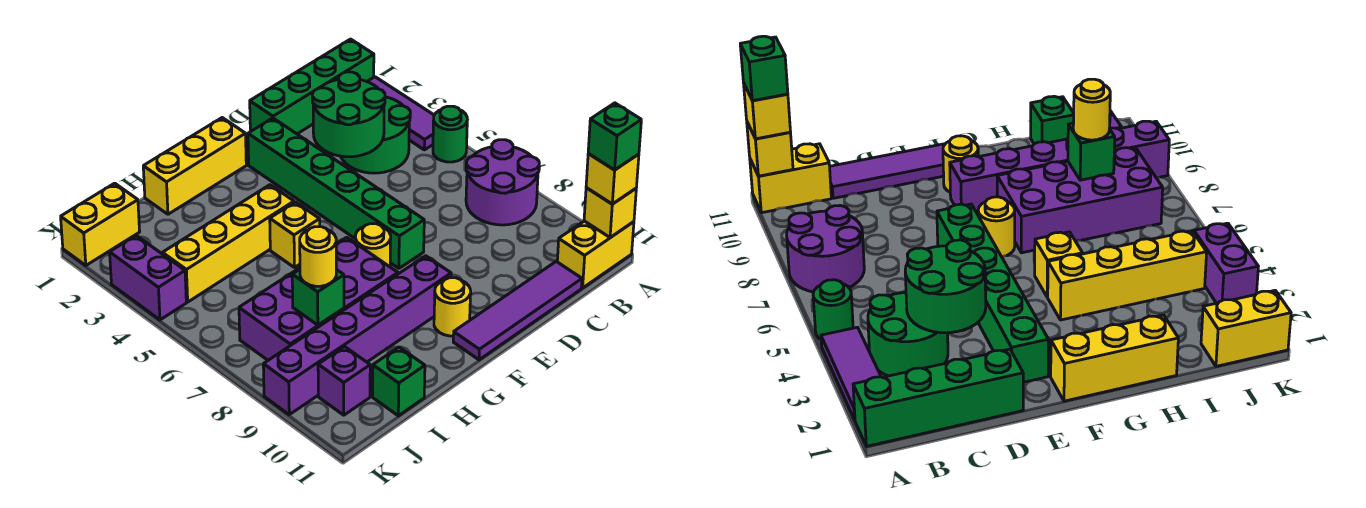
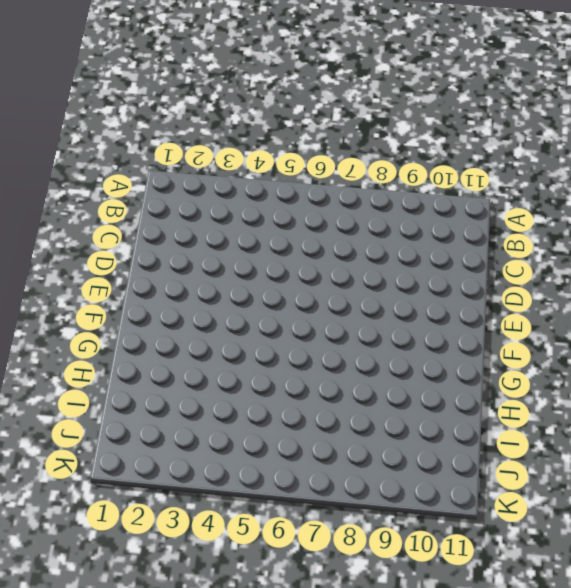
none -> green brick A1:D1 level 1
none -> purple tile A2:A4 level 1
none -> green round brick A5 level 1

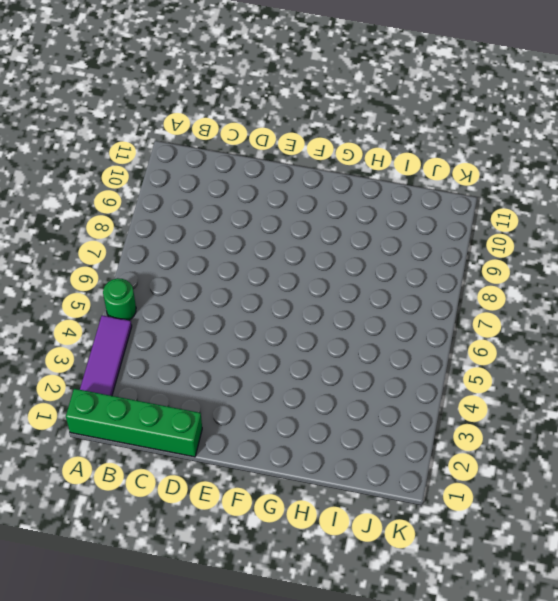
none -> purple round brick A7:B8 level 1
none -> yellow brick A11:B11 level 1
none -> green round brick B3:C4 level 1

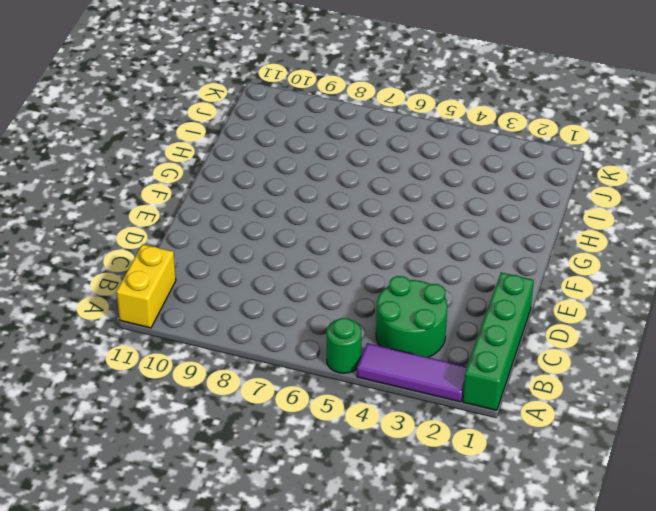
none -> purple round brick A7:B8 level 1
none -> purple tile C11:F11 level 1
none -> green brick E2:E7 level 1

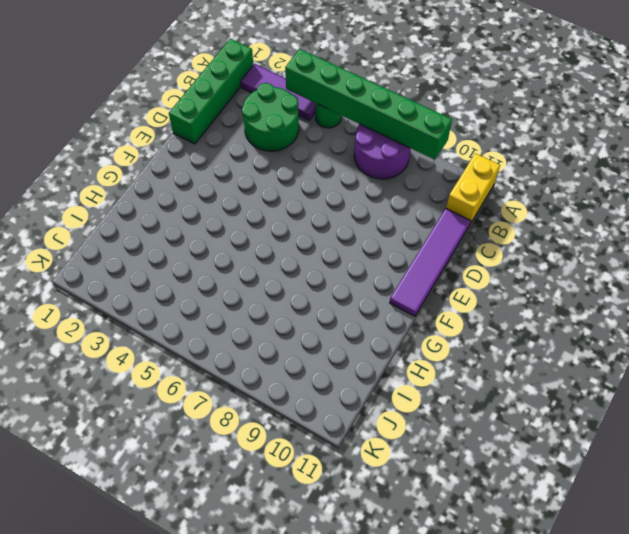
green brick A4:A9 level 2 -> green brick E2:E7 level 1
none -> yellow brick F1:H1 level 1
none -> yellow round brick F7 level 1
none -> purple brick F9:K9 level 1

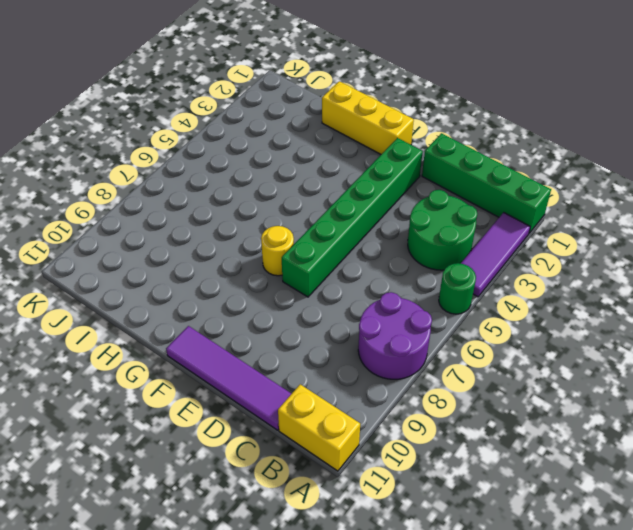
none -> purple brick F9:K9 level 1
none -> yellow round brick F10 level 1
none -> yellow brick G4:J4 level 1

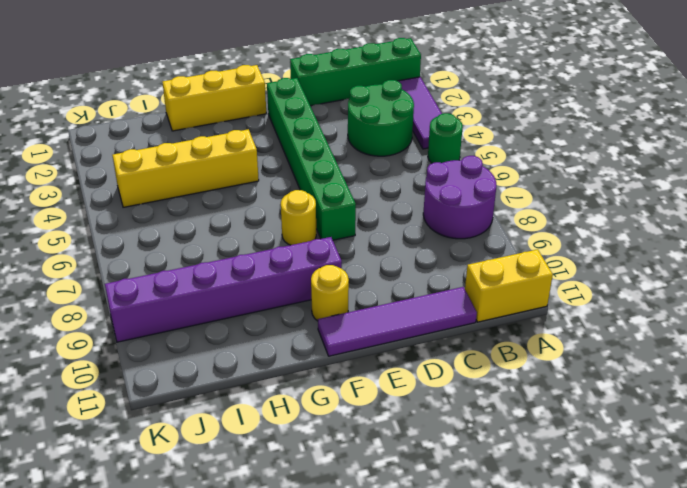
none -> yellow brick G5 level 1
none -> purple brick G7:J8 level 1
none -> green brick I11 level 1

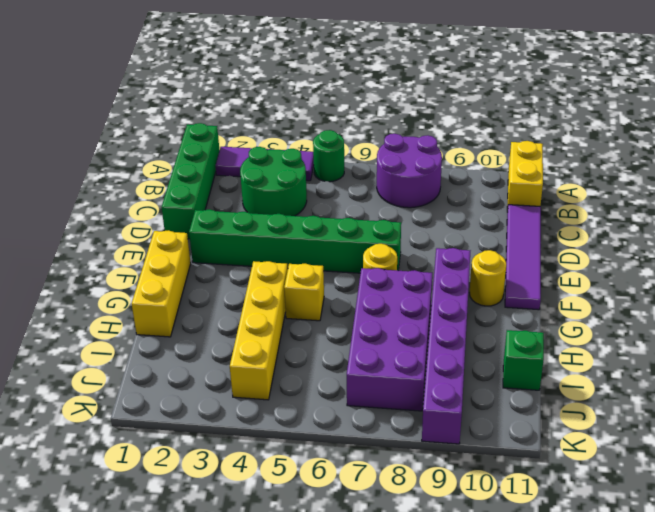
none -> yellow brick J1:K1 level 1
none -> purple brick J10 level 1
none -> purple brick K3:K4 level 1

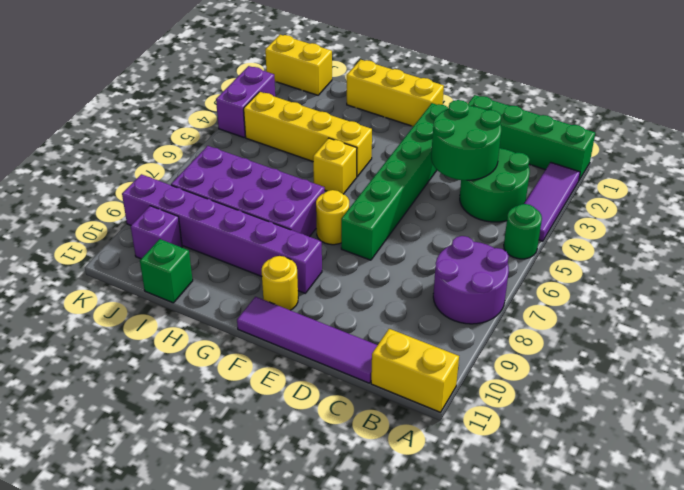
none -> yellow brick A11 level 2
none -> green brick I8 level 2
none -> yellow brick A11 level 3

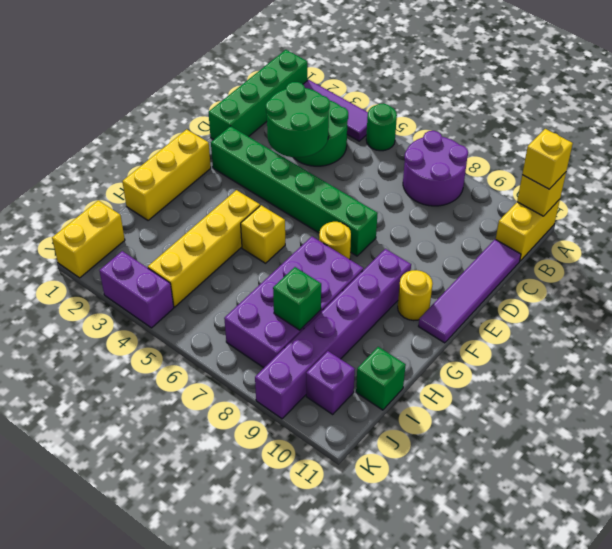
none -> yellow round brick I8 level 3
none -> green brick A11 level 4

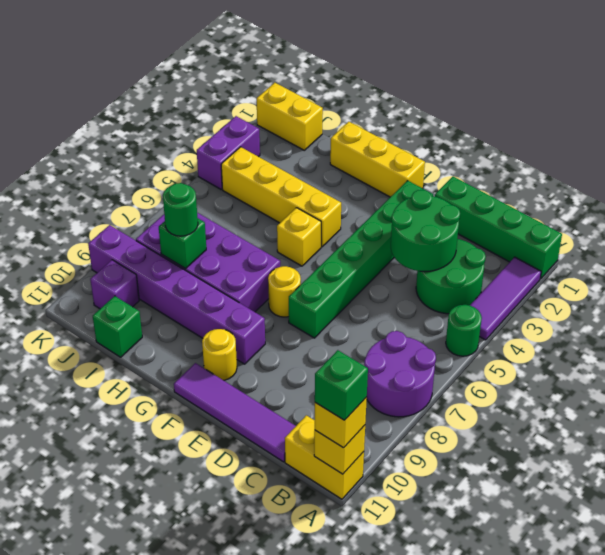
green round brick I8 level 3 -> yellow round brick I8 level 3

